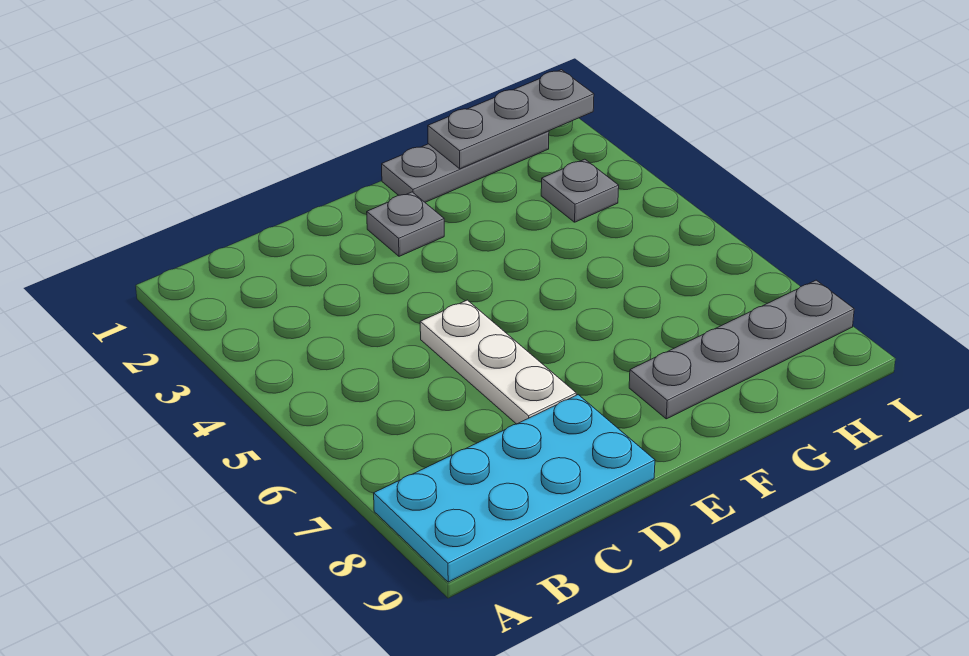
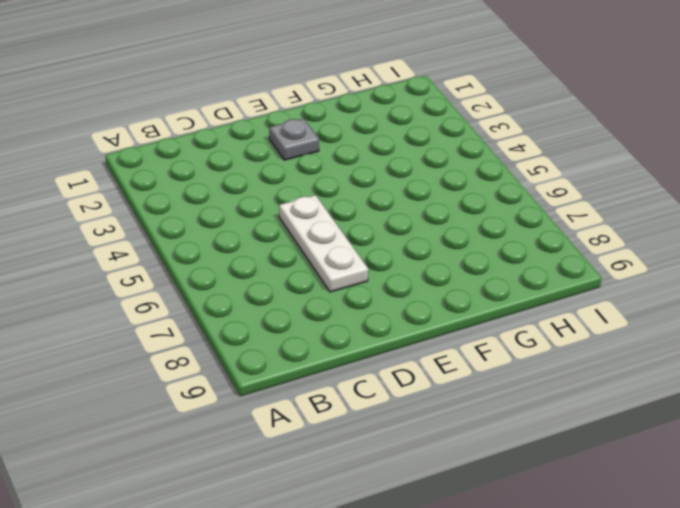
none -> cyan plate A8:D9 level 1
none -> grey plate F1:H1 level 1

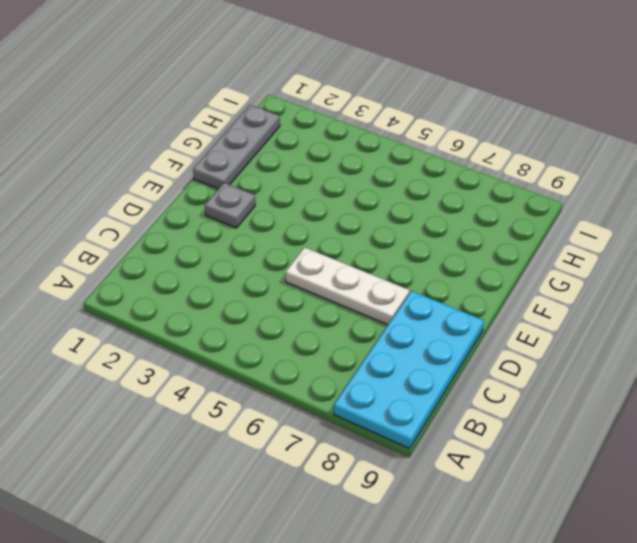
none -> grey plate F8:I8 level 1
none -> grey plate H3 level 1

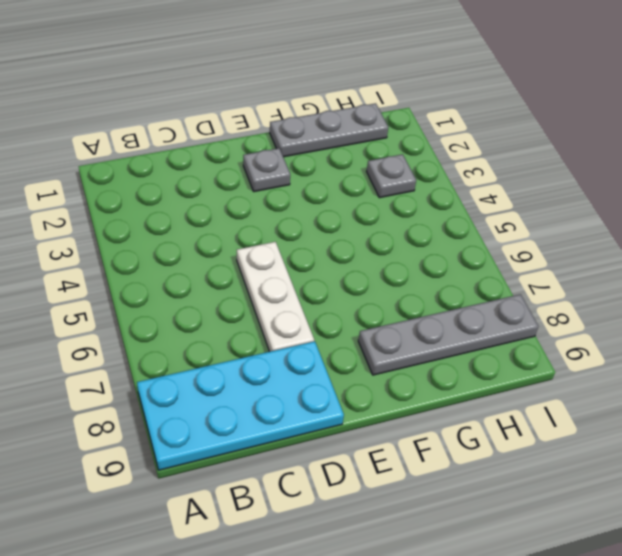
none -> grey plate G1:I1 level 2

